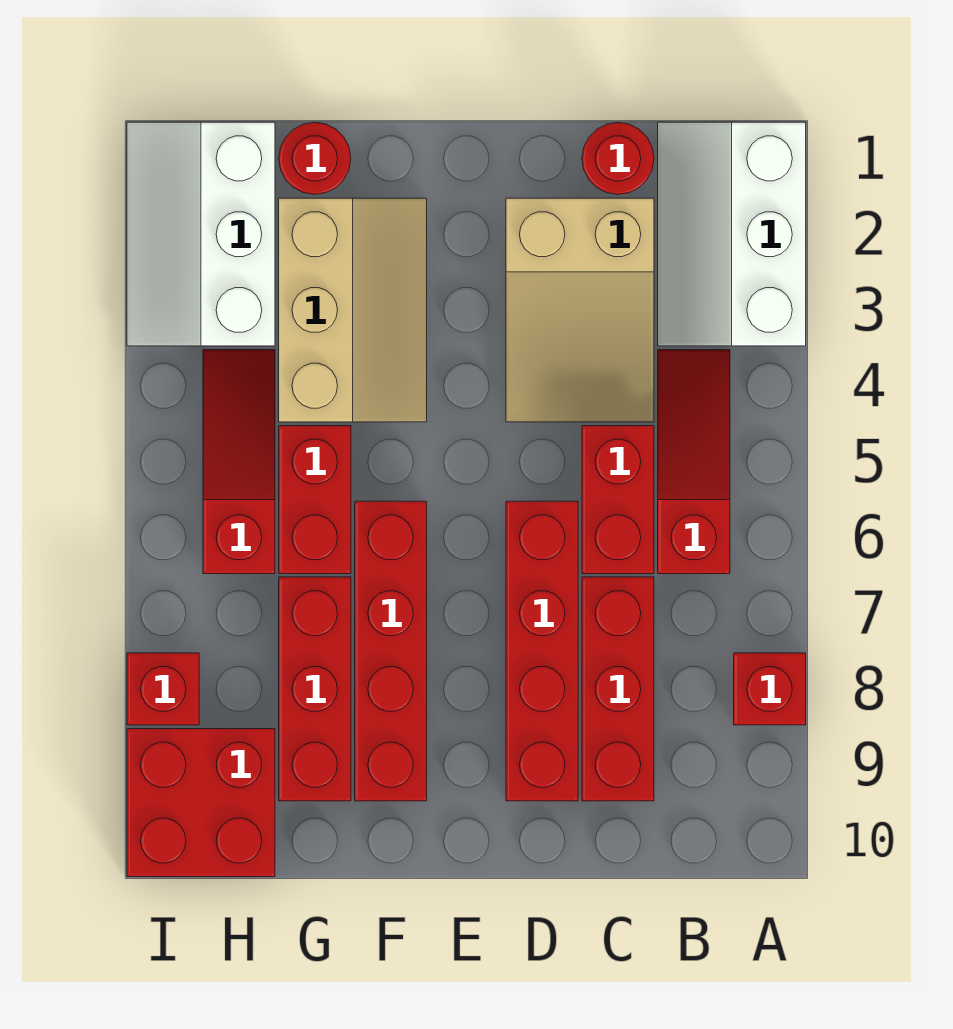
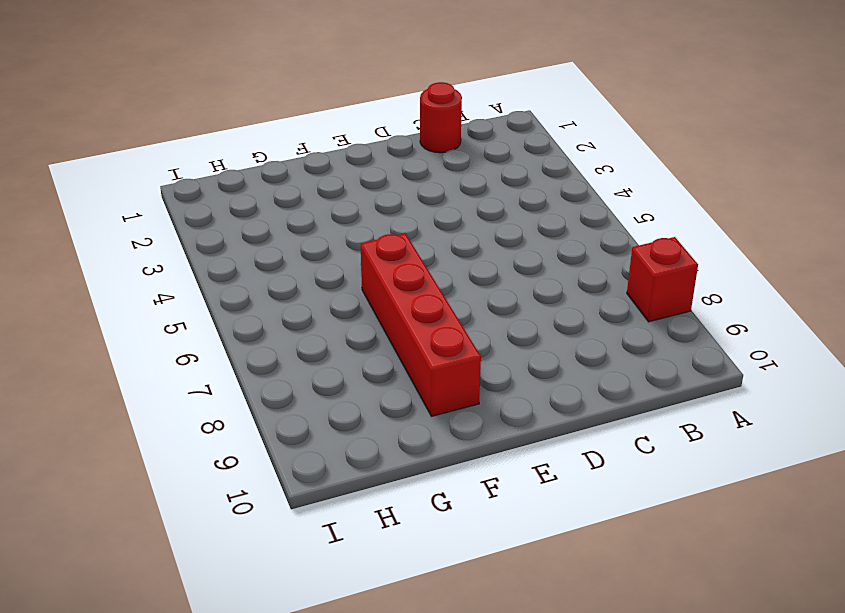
none -> white slope A1:B3 level 1 top A
none -> red slope B4:B6 level 1 top 6
none -> tan slope C2:D4 level 1 top 2

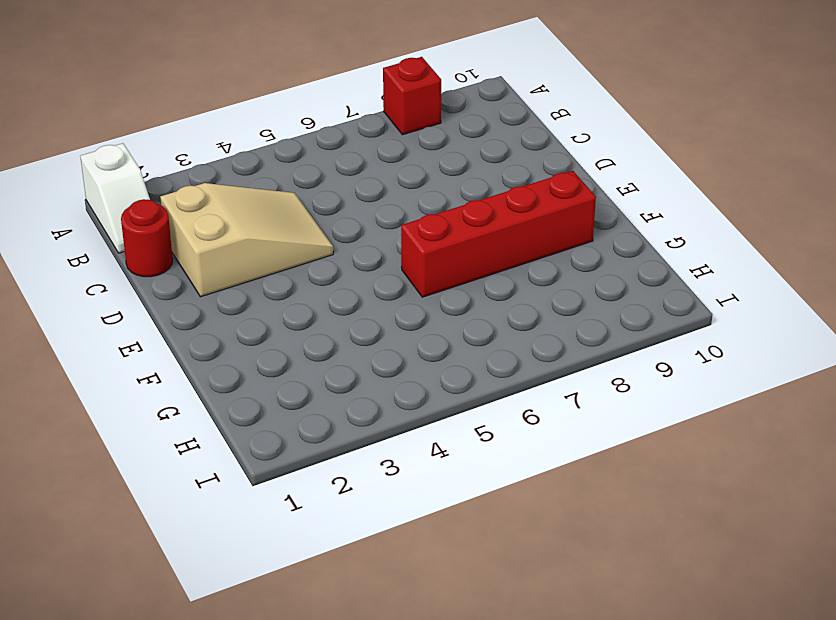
white slope A1:B1 level 1 top A -> white slope A1:B3 level 1 top A
none -> red slope B4:B6 level 1 top 6
none -> red brick C5:C6 level 1
none -> red brick C7:C9 level 1

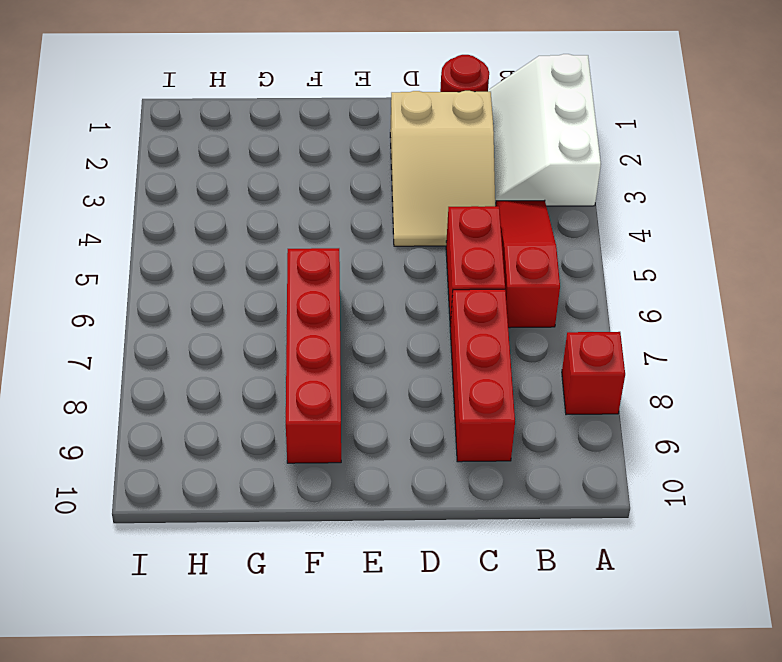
none -> red brick D6:D9 level 1
none -> tan slope F2:G4 level 1 top G
none -> red round brick G1 level 1

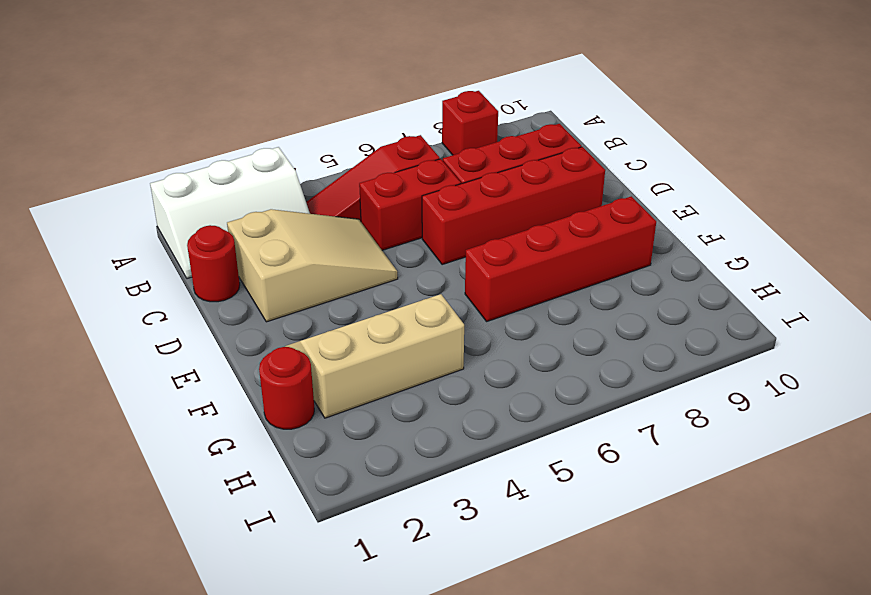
none -> red brick G5:G6 level 1
none -> red brick G7:G9 level 1
none -> white slope H1:I3 level 1 top H

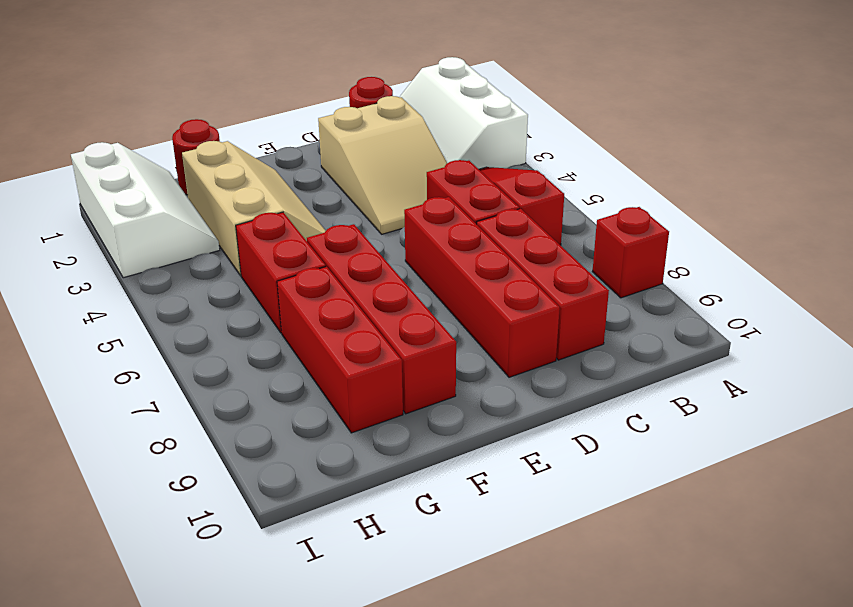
white slope H1:I3 level 1 top I -> white slope H1:I3 level 1 top H
none -> red slope H4:H6 level 1 top 6
none -> red brick H9:I10 level 1
none -> red brick I8 level 1

